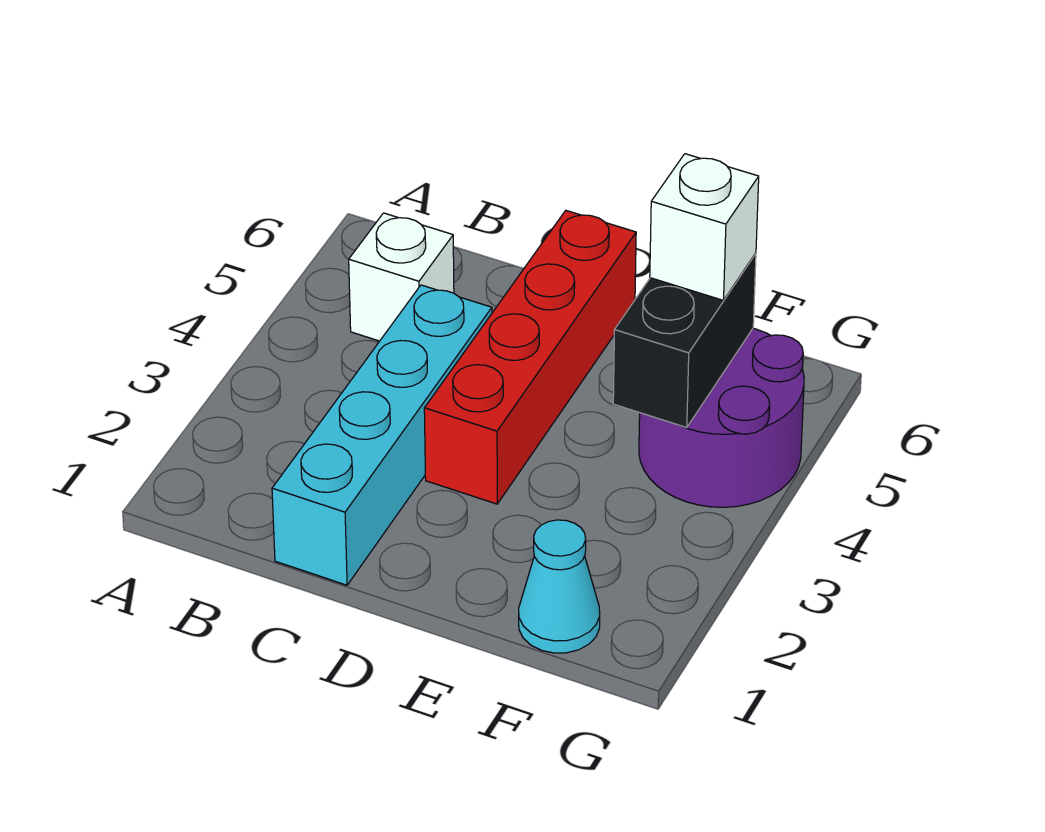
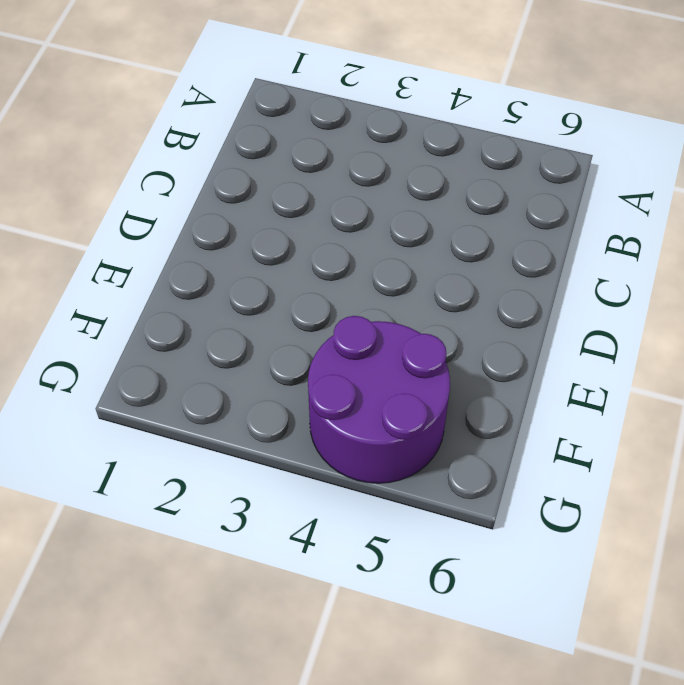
none -> white brick B5 level 1
none -> cyan brick C1:C4 level 1

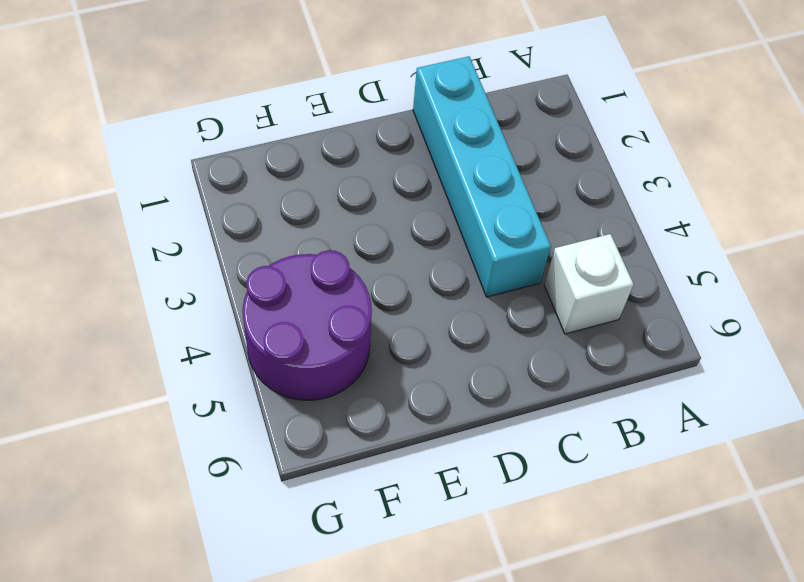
none -> red brick D3:D6 level 1
none -> cyan cone F1 level 1

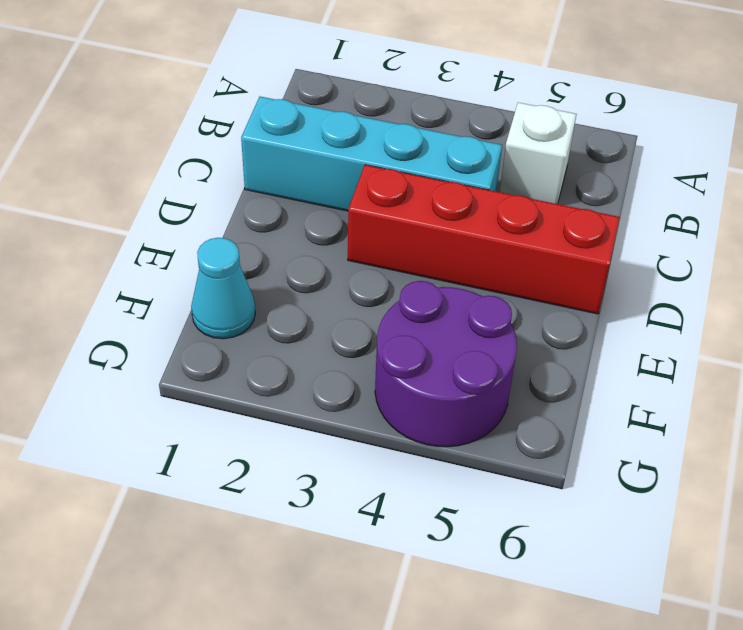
none -> black brick F4:F5 level 2
none -> white brick F5 level 3

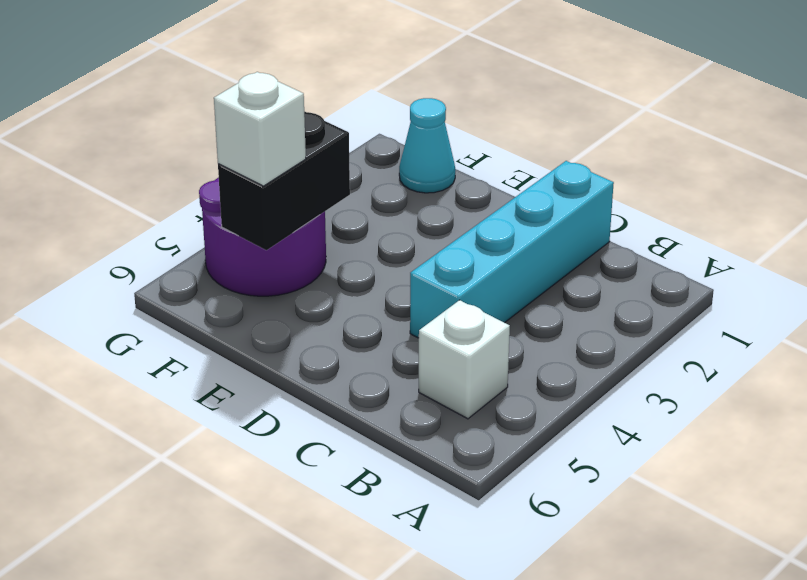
none -> red brick D3:D6 level 1

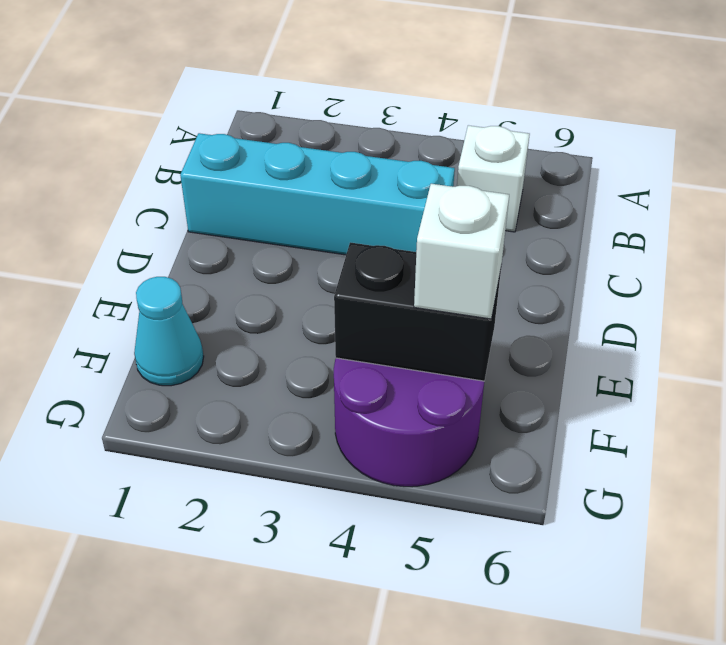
none -> red brick D3:D6 level 1

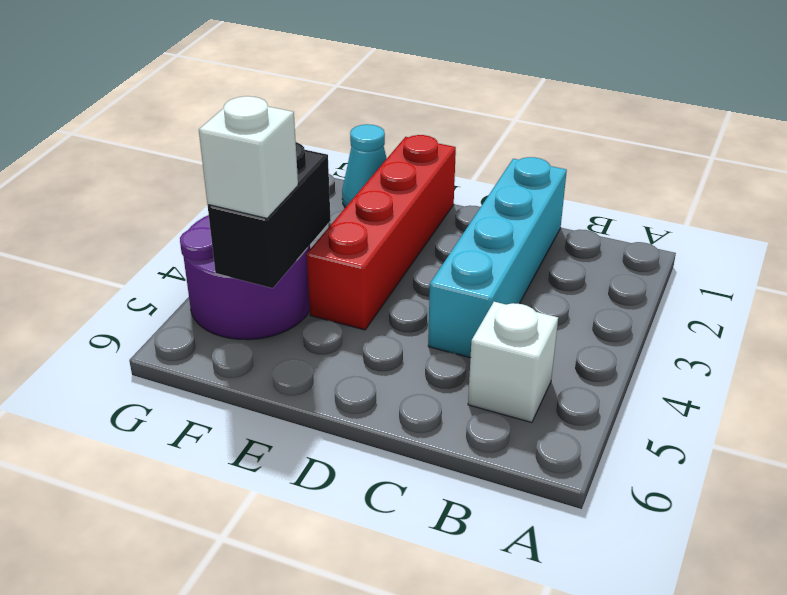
red brick E1:E4 level 1 -> red brick D3:D6 level 1

